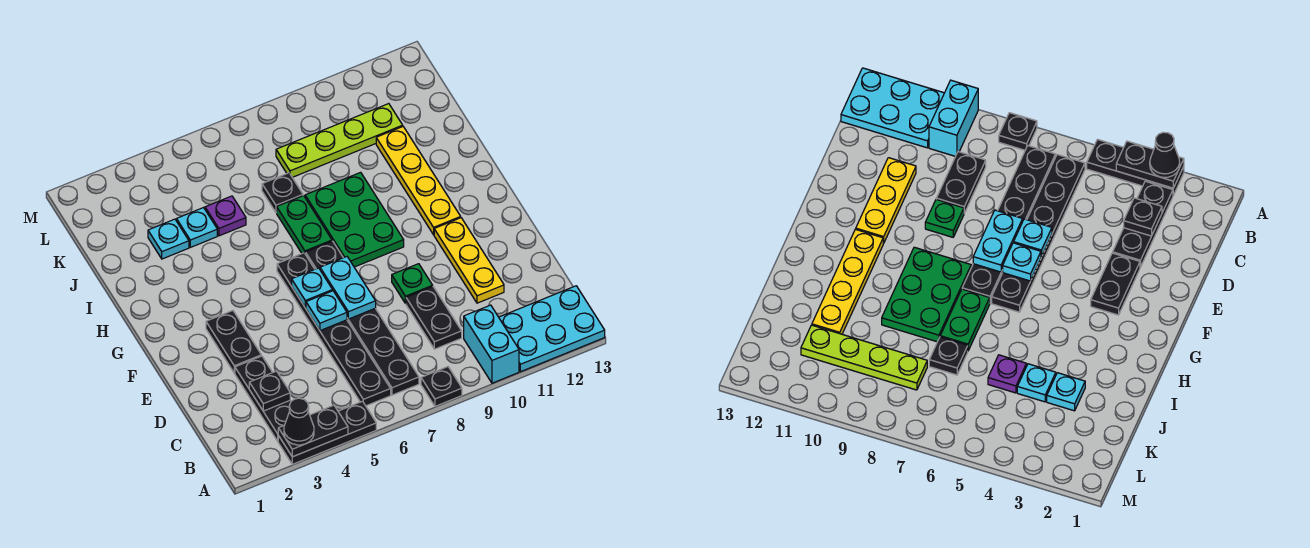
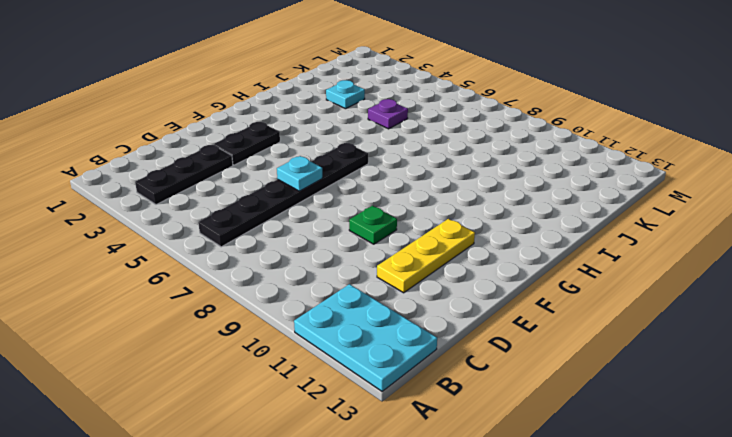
none -> black plate A3:A5 level 1
none -> black plate A8 level 1
none -> cyan brick A10:B10 level 1

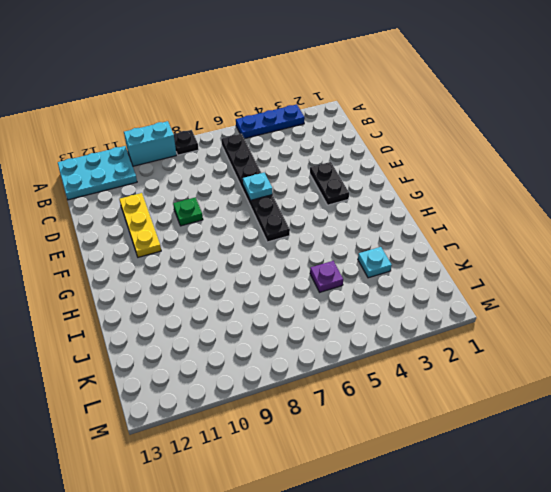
blue plate A3:A5 level 1 -> black plate A3:A5 level 1
cyan brick A9:A10 level 1 -> cyan brick A10:B10 level 1
none -> black plate B3:D3 level 1
none -> black plate B7:G7 level 1
none -> black plate C9:D9 level 1

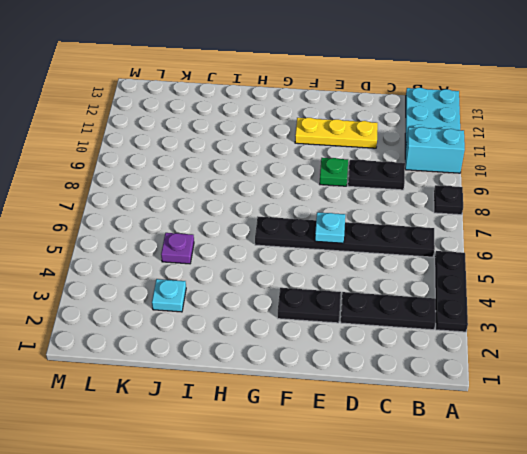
none -> black plate B7:G7 level 1
none -> green plate G8:I9 level 1
none -> yellow plate G11:J11 level 1

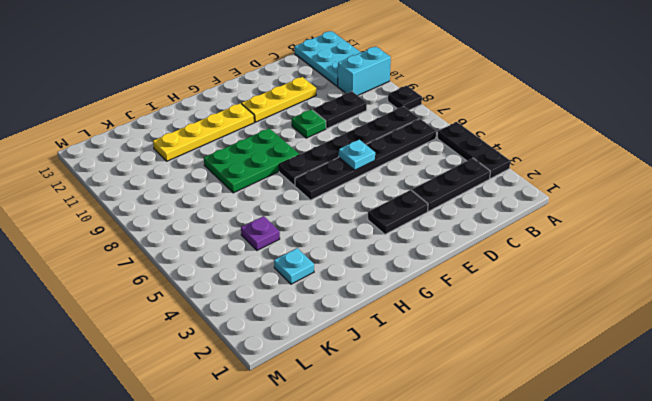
none -> green plate H7:I7 level 1
none -> cyan plate J4 level 1
none -> black plate J7 level 1

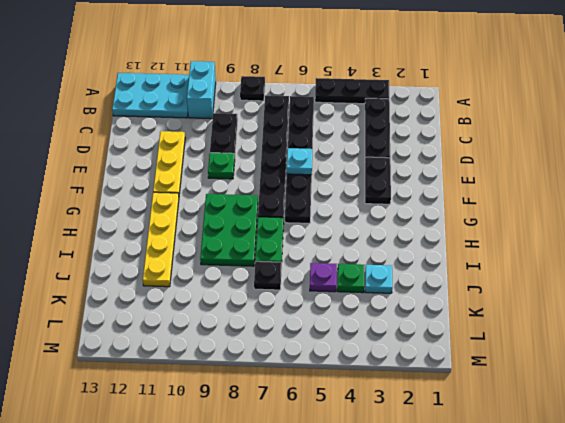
green plate J4 level 1 -> cyan plate J4 level 1
none -> lime plate K8:K11 level 1
none -> black plate A3:A4 level 2
none -> black plate C3 level 2

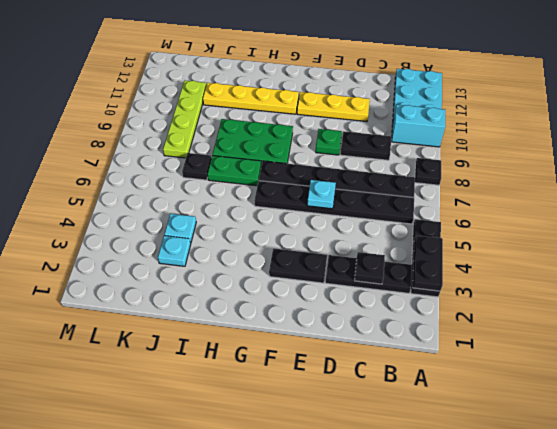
none -> purple plate J5 level 1
none -> cyan plate E7:F7 level 2
none -> cyan plate F6 level 2

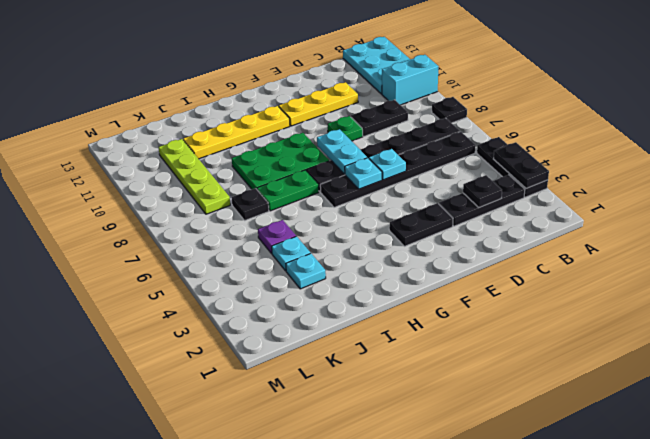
cyan plate F7:F8 level 2 -> cyan plate E7:F7 level 2
none -> black cone A3 level 3

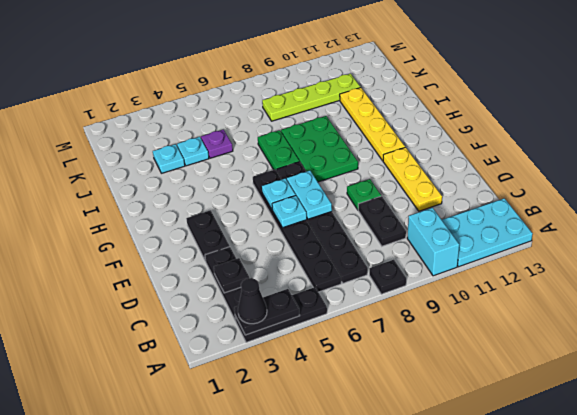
none -> black plate J7 level 1

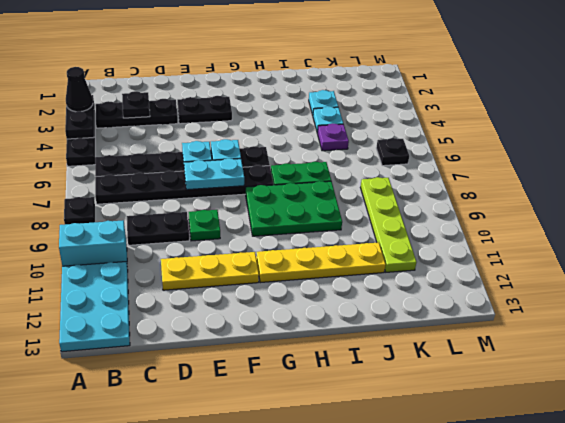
black plate L6 level 1 -> black plate J7 level 1

